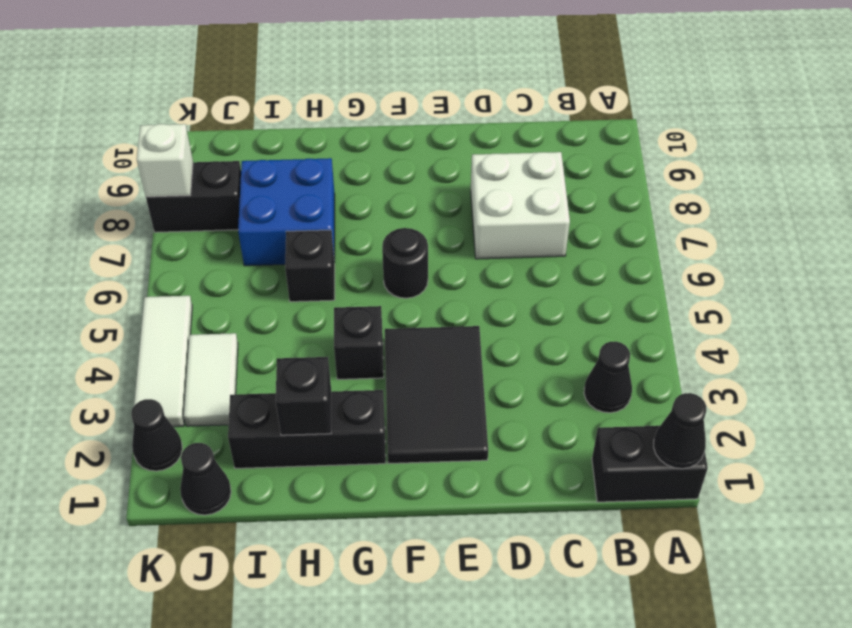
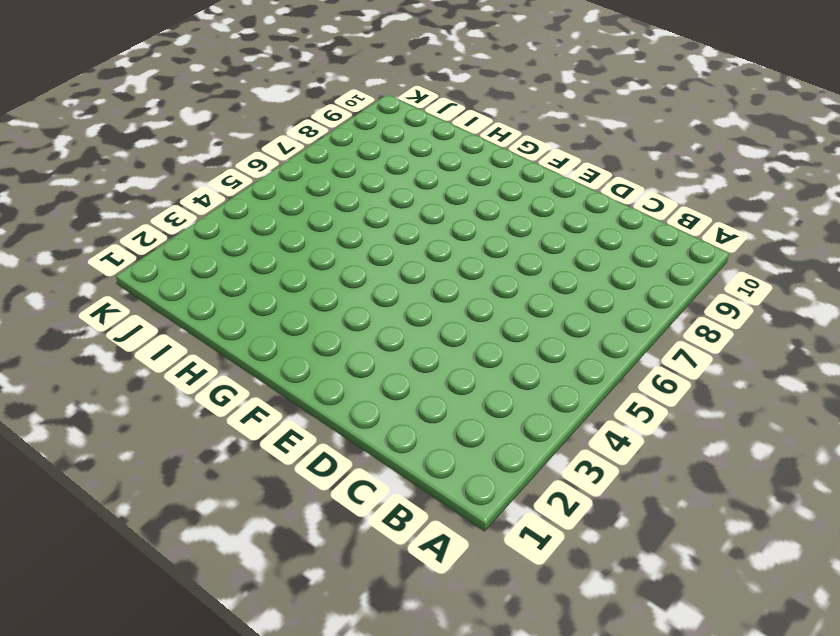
none -> black brick A1:B1 level 1
none -> black cone B3 level 1
none -> white brick C7:D8 level 1

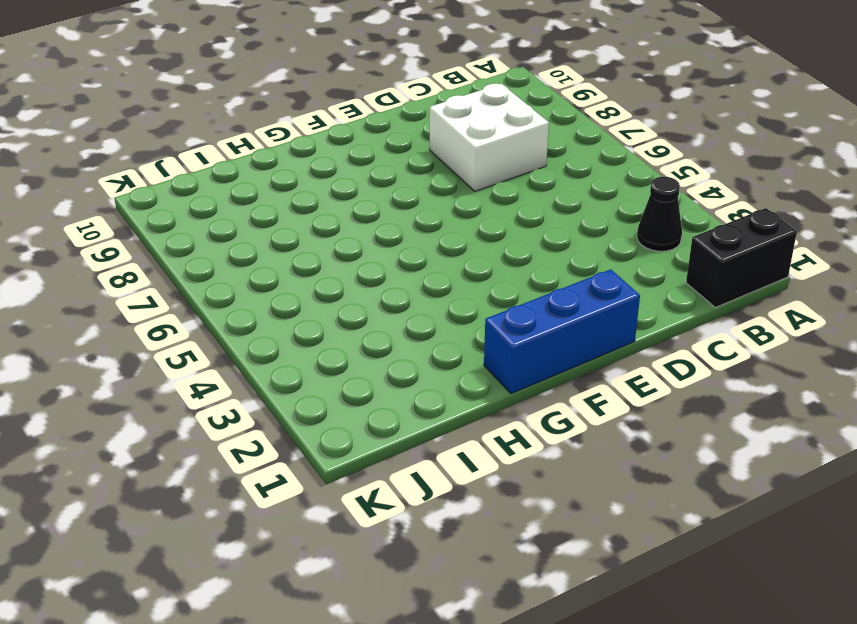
blue brick E1:G1 level 1 -> none
none -> black tile E2:F4 level 1
none -> black round brick F6 level 1
none -> black brick G2:I2 level 1

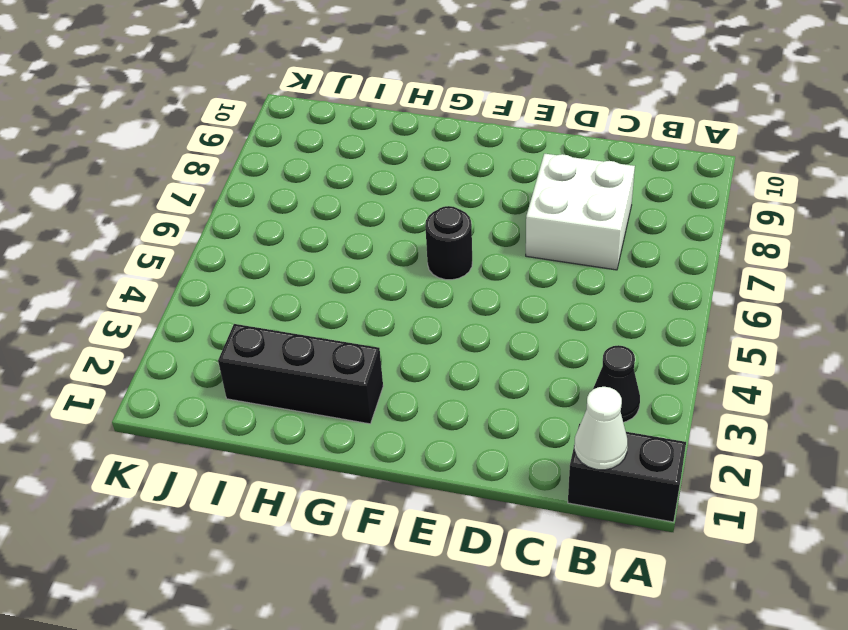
white cone B1 level 2 -> none
none -> black tile E2:F4 level 1
none -> black brick G4 level 1
none -> black brick H6 level 1

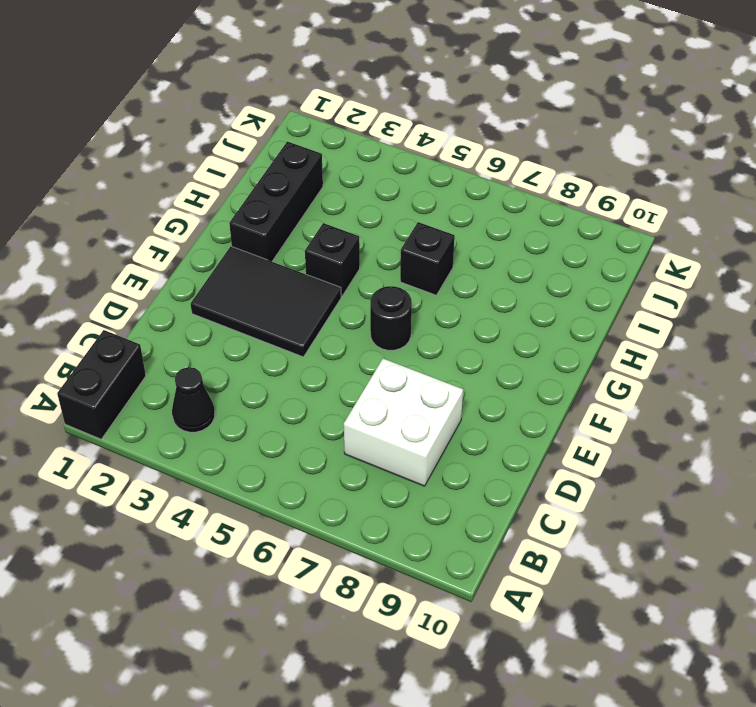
none -> blue brick H7:I8 level 1
none -> black cone J1 level 1
none -> white tile J3:J4 level 1

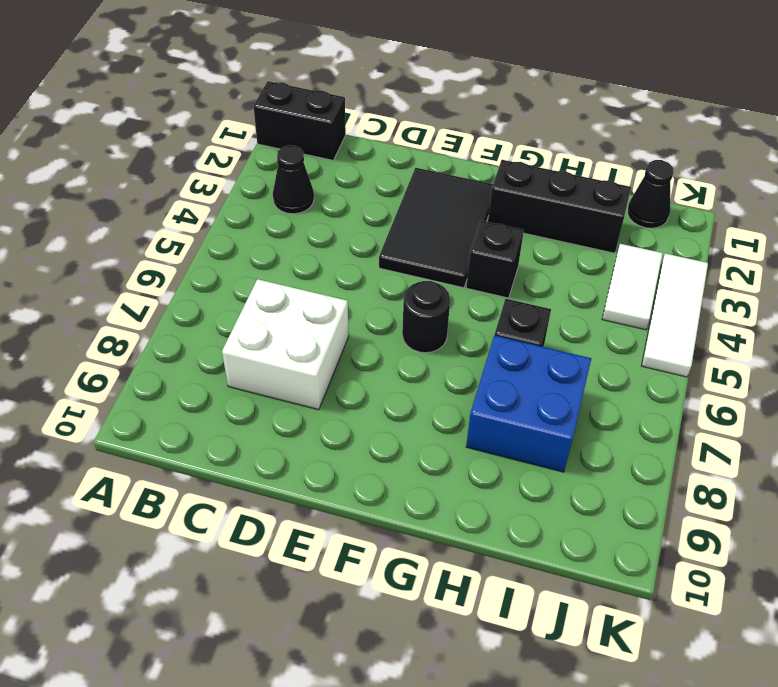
none -> black brick J8:K8 level 1
none -> black cone K2 level 1
none -> black cone A1 level 2

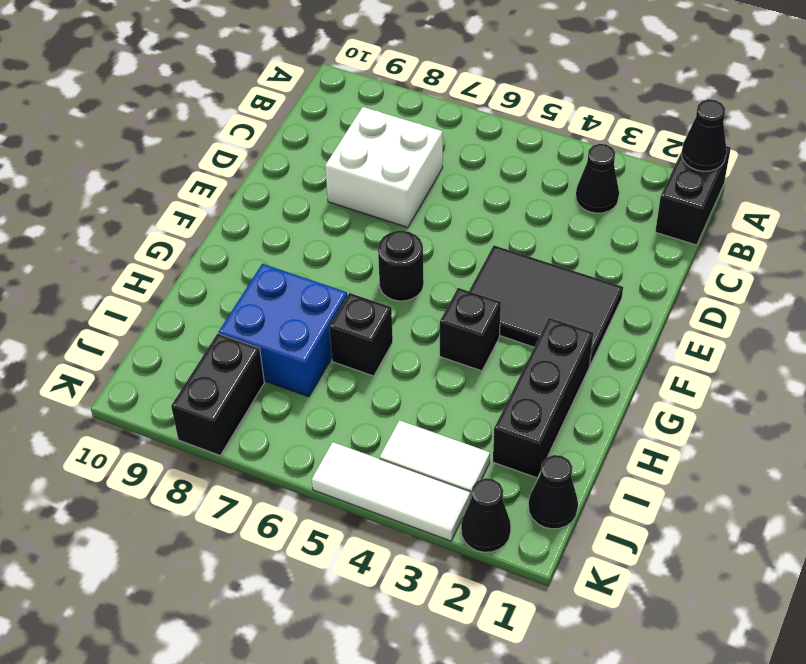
none -> black brick H2 level 2
none -> white brick K8 level 2

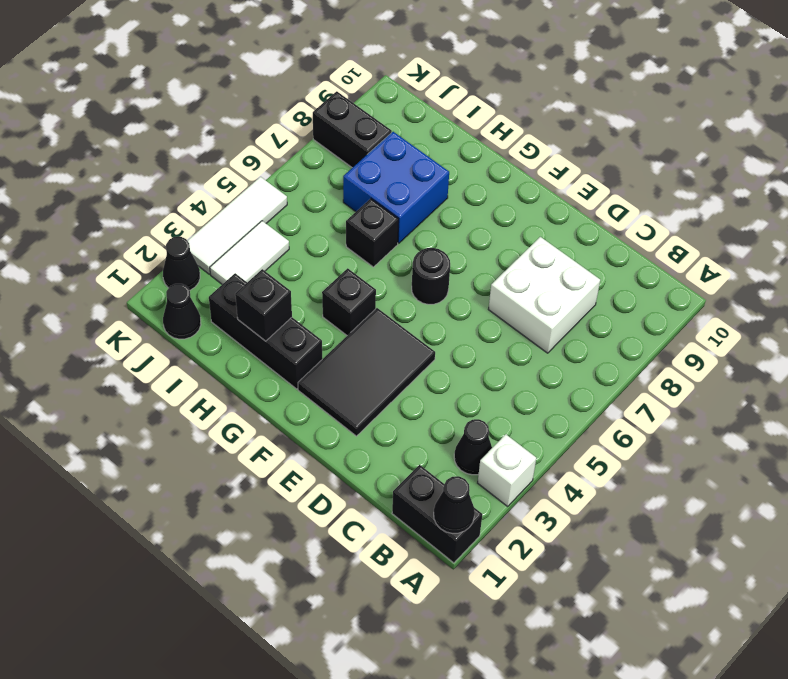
white brick A3 level 1 -> white brick K8 level 2

